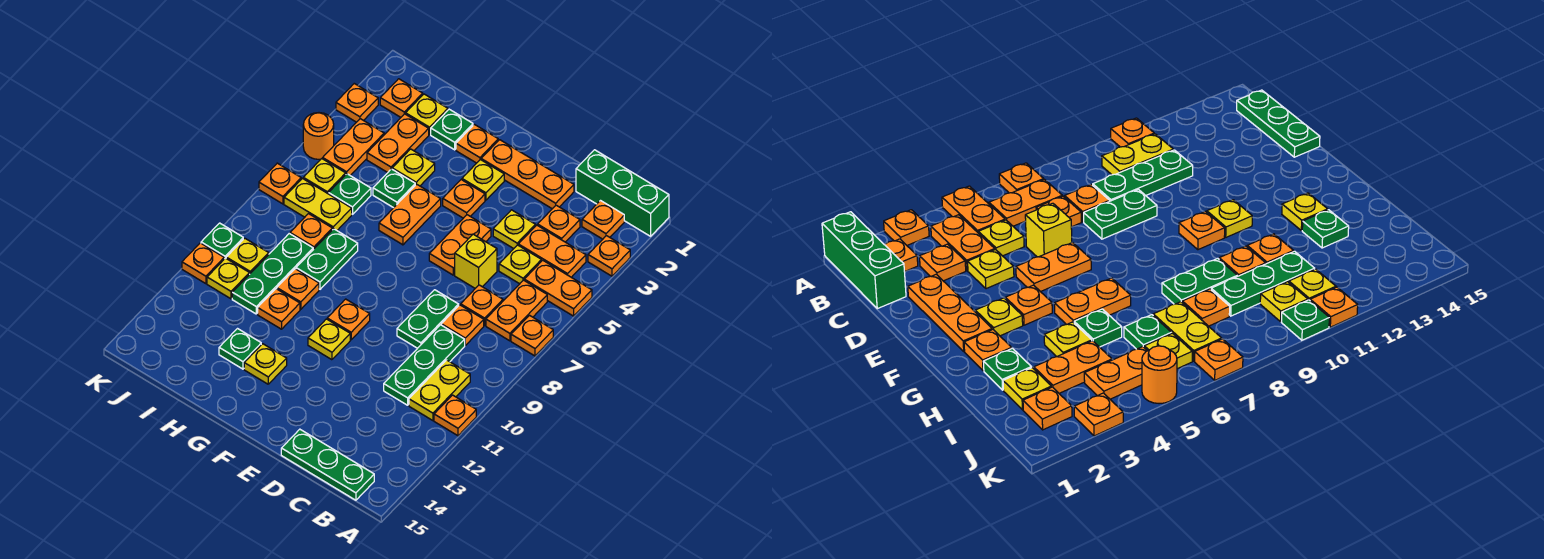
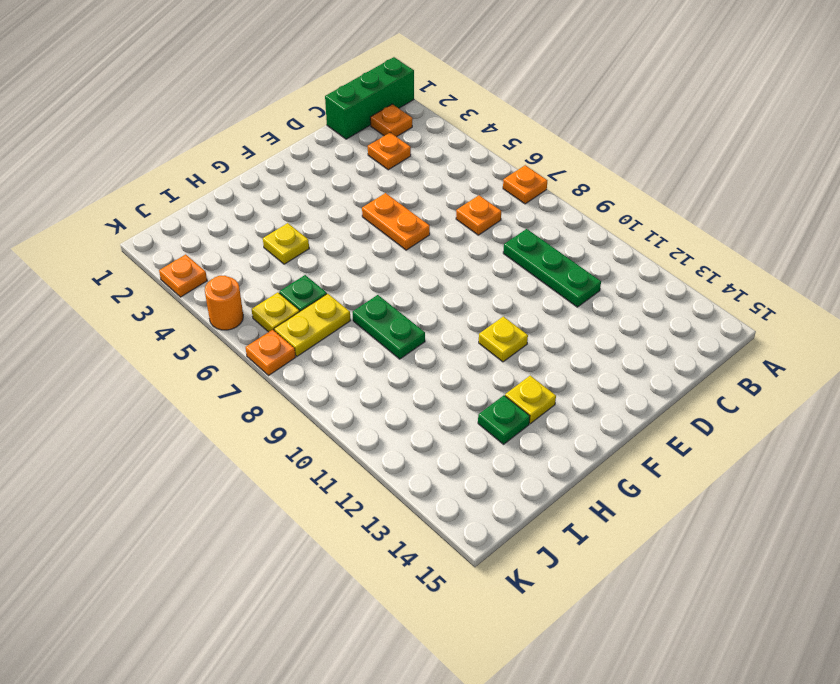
none -> orange plate A3 level 1
none -> orange plate A5:B5 level 1
none -> orange plate A11 level 1
none -> orange plate B4:C4 level 1

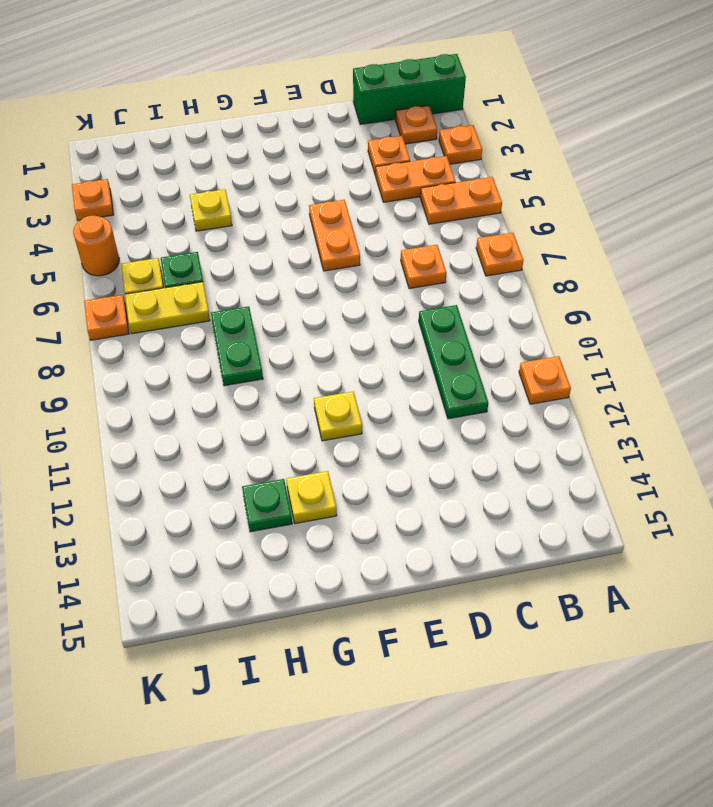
none -> orange plate B6:B7 level 1
none -> yellow plate B10:B11 level 1
none -> green plate B15:D15 level 1
none -> yellow plate C5 level 1

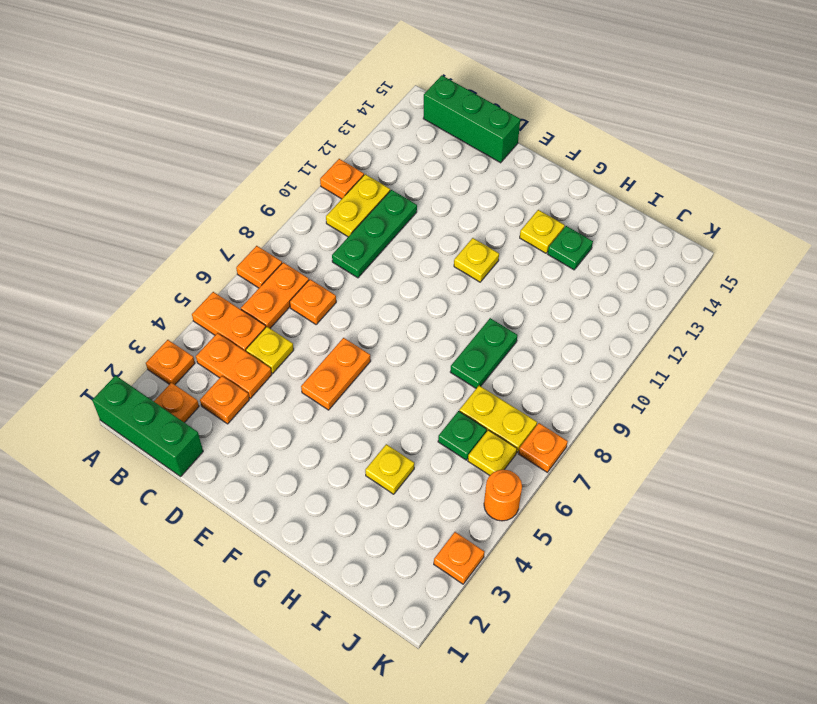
green brick B15:D15 level 1 -> green plate B15:D15 level 1
none -> orange plate C8 level 1
none -> orange plate D2:F2 level 1
none -> yellow plate D4 level 1
none -> yellow brick D6 level 1

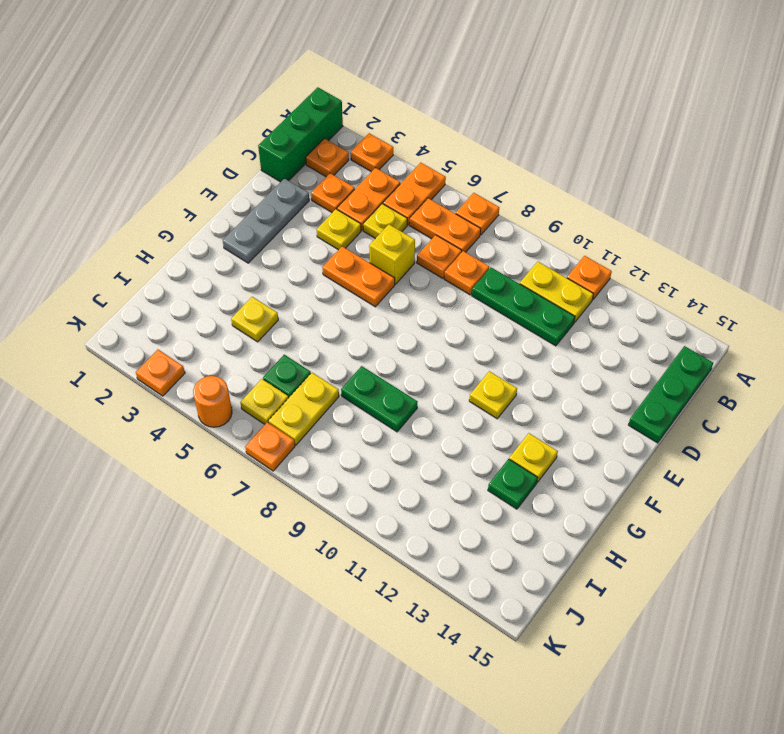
grey plate D2:F2 level 1 -> orange plate D2:F2 level 1
none -> green plate D8:D9 level 1
none -> yellow plate F3 level 1
none -> orange plate F4 level 1
none -> orange plate F10 level 1

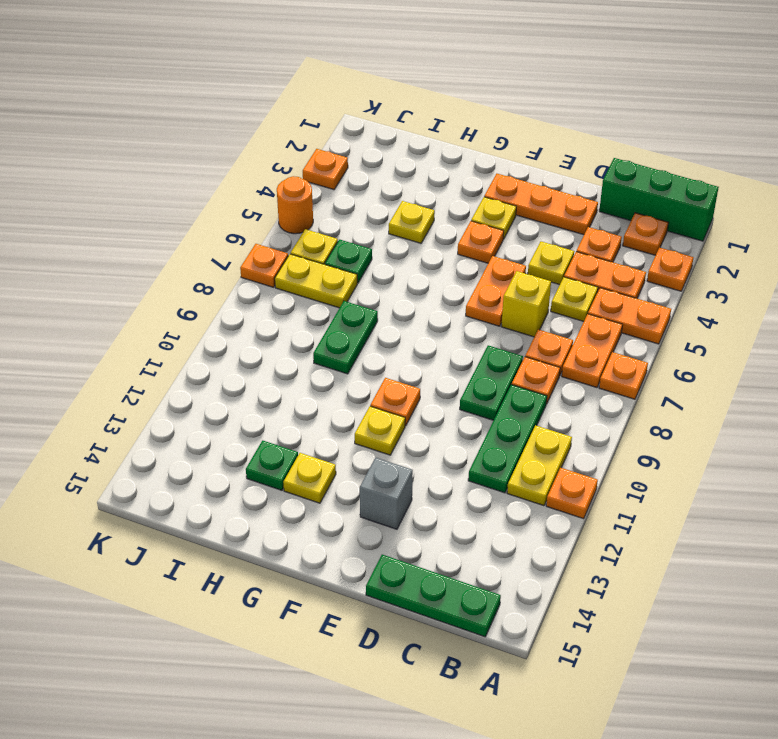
grey brick E13 level 1 -> none
none -> orange plate G2 level 1
none -> orange plate G5:G6 level 1
none -> green plate H2 level 1
none -> green plate H5 level 1

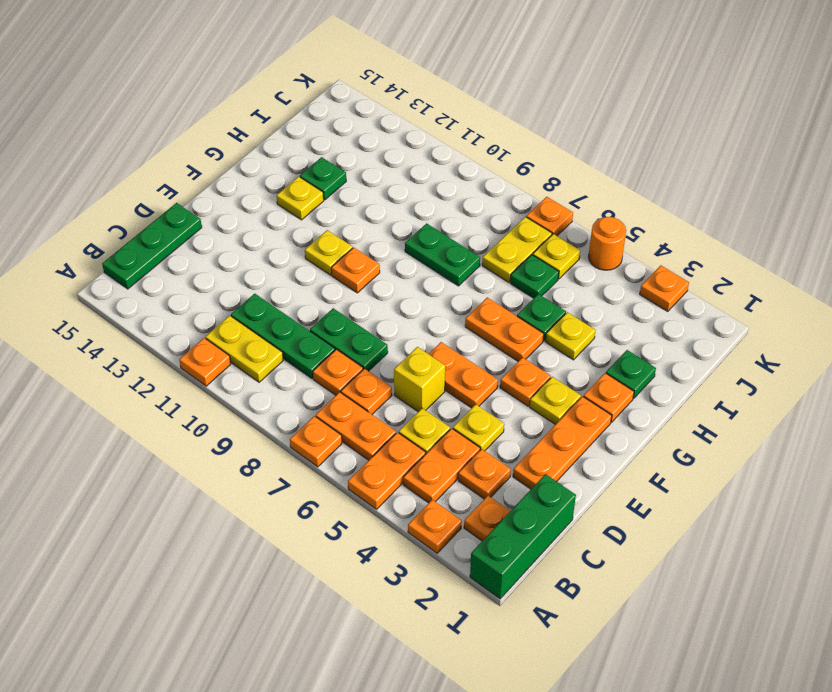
none -> orange plate H10 level 1
none -> orange plate H11 level 1
none -> yellow plate I2 level 1
none -> orange plate I3:I4 level 1

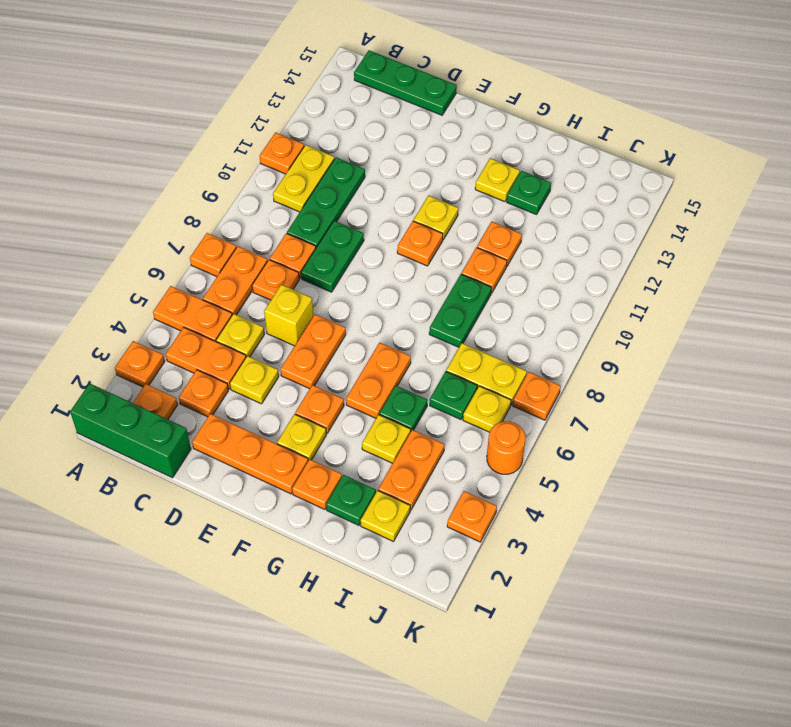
none -> orange plate I8 level 1
none -> green plate I9:I11 level 1
none -> orange plate J2 level 1
none -> orange plate J4:J5 level 1

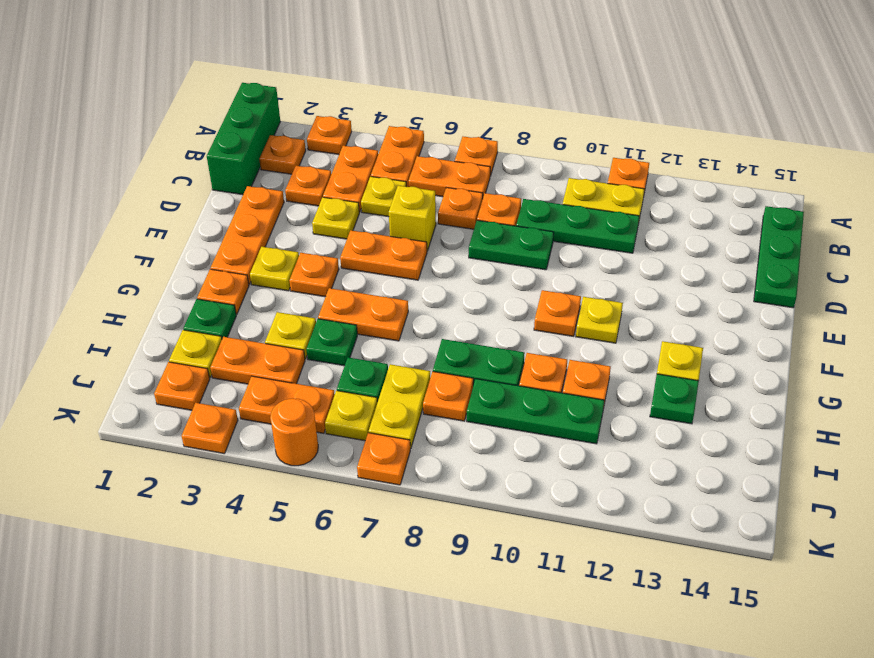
none -> yellow plate J10 level 1
none -> yellow plate J11 level 1
none -> green plate K10 level 1
none -> orange plate K11 level 1

